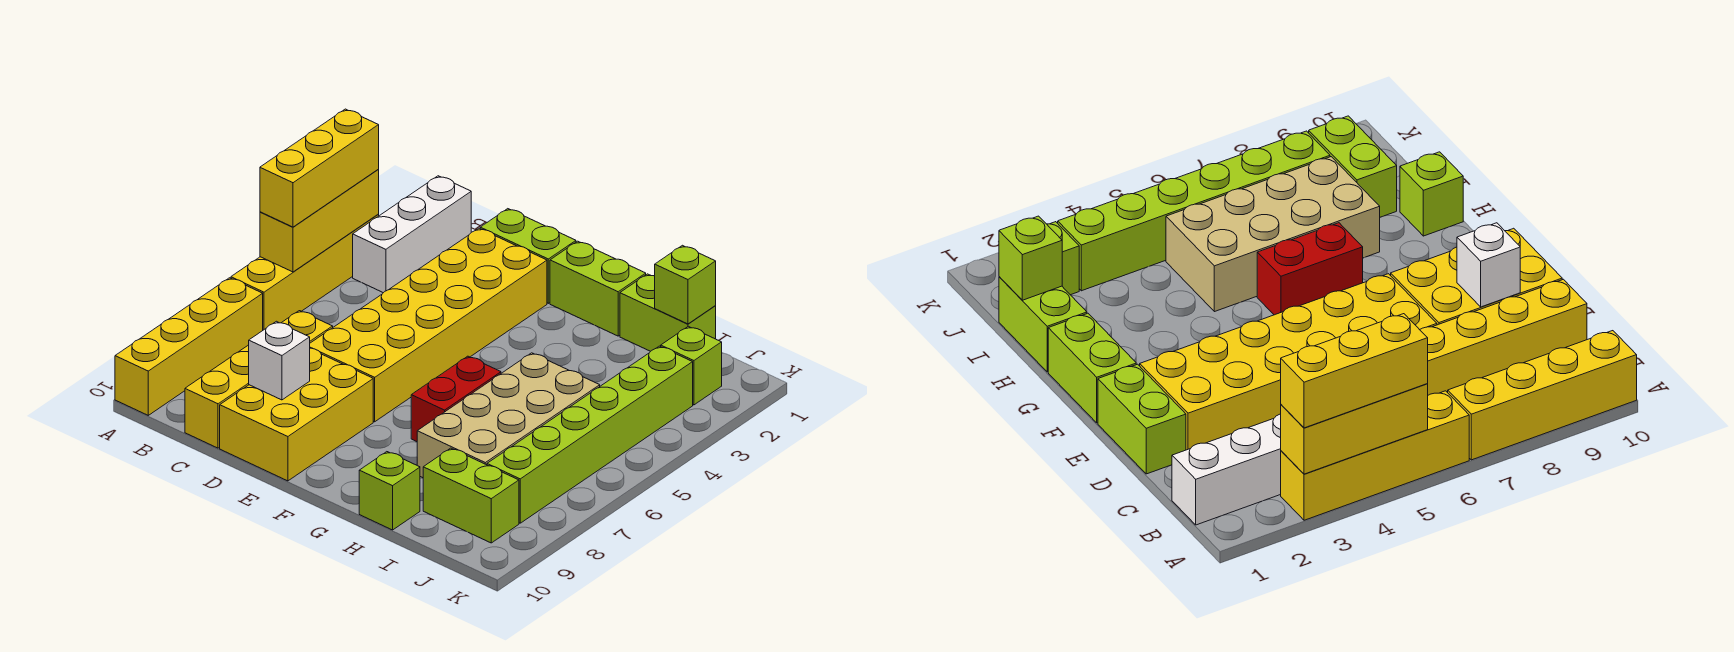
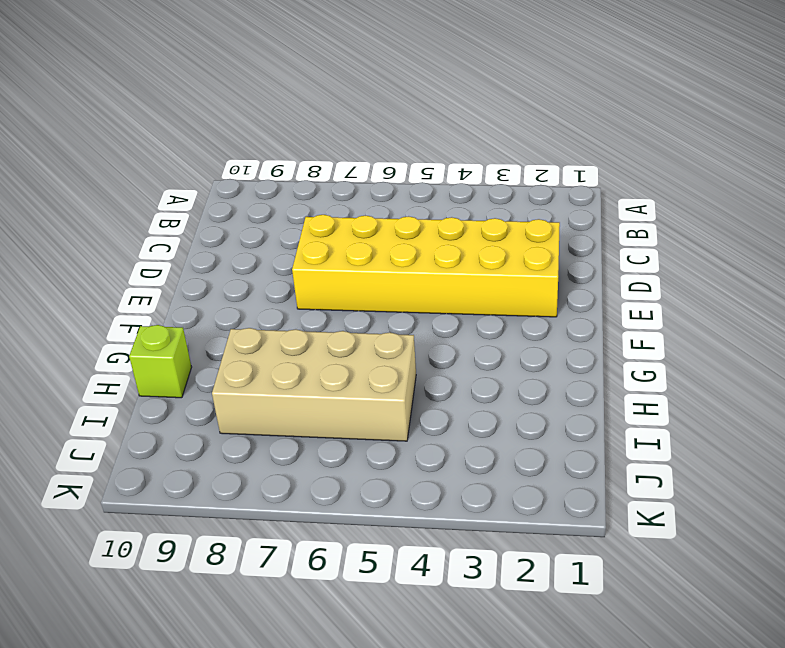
none -> yellow brick A3:A6 level 1
none -> yellow brick A7:A10 level 1
none -> white brick B1:B3 level 1

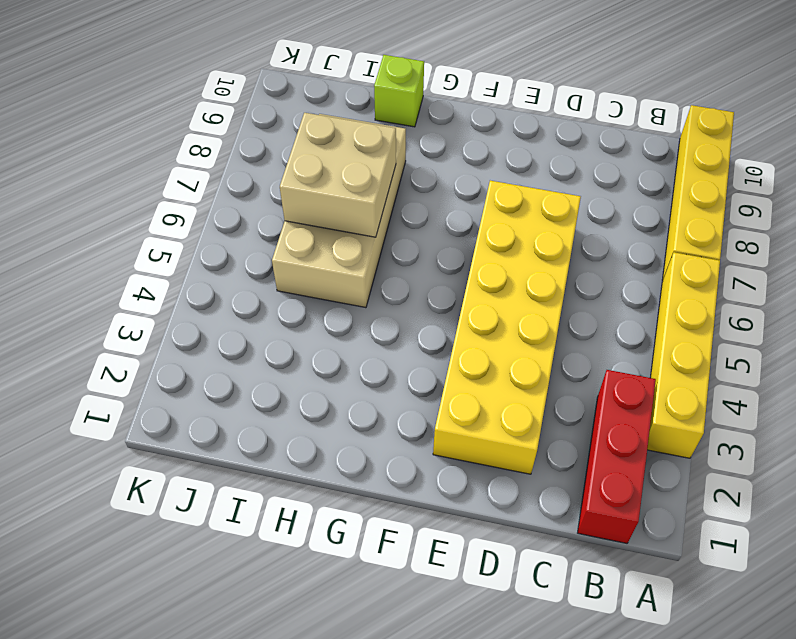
red brick B1:B3 level 1 -> white brick B1:B3 level 1
tan brick H6:I7 level 2 -> none
none -> yellow brick C7:C10 level 1
none -> lime brick D1:E1 level 1
none -> yellow brick D8:E10 level 1

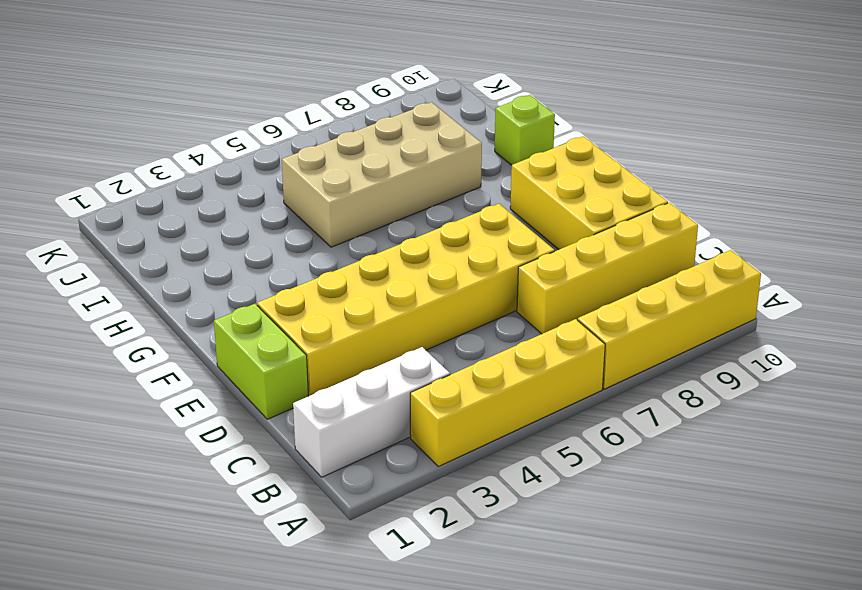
yellow brick D9:F10 level 1 -> yellow brick D8:E10 level 1
none -> lime brick F1:G1 level 1
none -> red brick G6:G7 level 1
none -> lime brick H1:I1 level 1

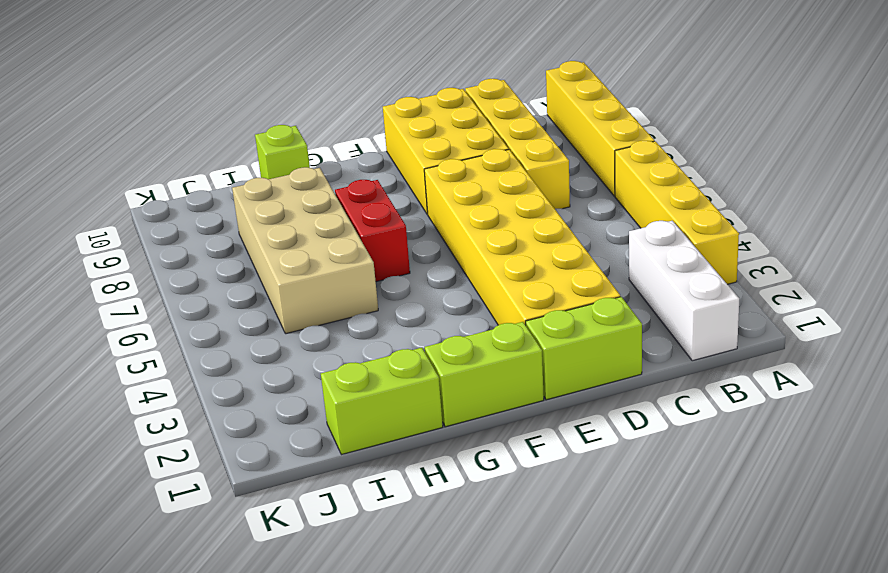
none -> lime brick I9:J9 level 1
none -> lime brick J2 level 1
none -> lime brick J3:J8 level 1

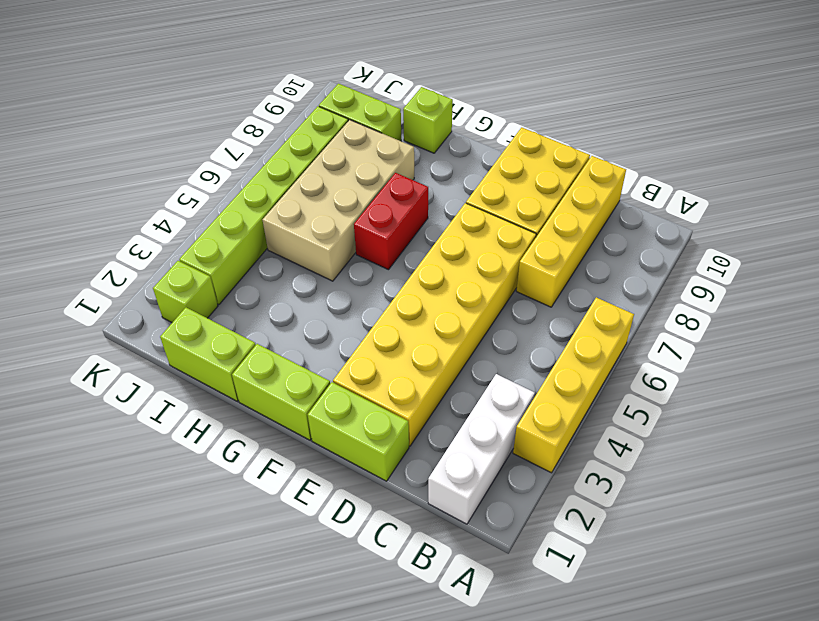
none -> yellow brick A7:A10 level 1
none -> yellow brick A3:A5 level 2
none -> white brick D9 level 2

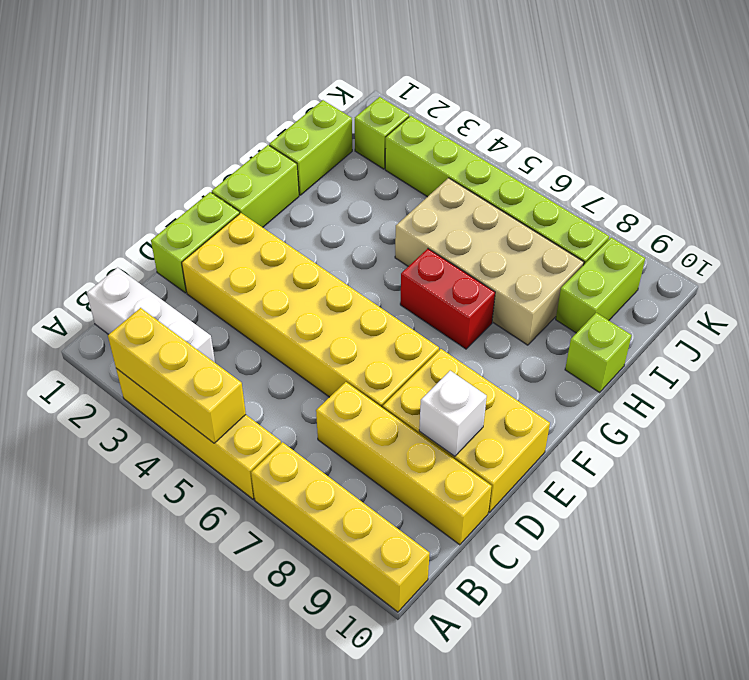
none -> lime brick I1 level 2
none -> yellow brick A3:A5 level 3

